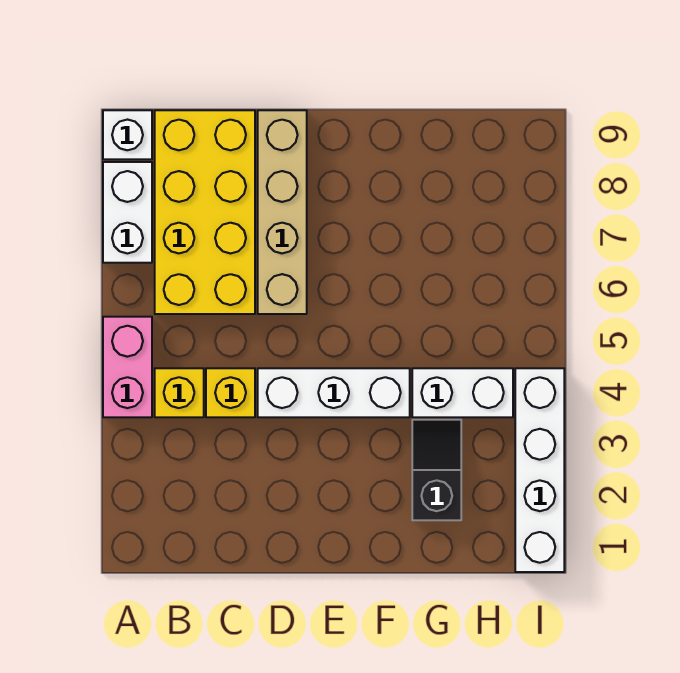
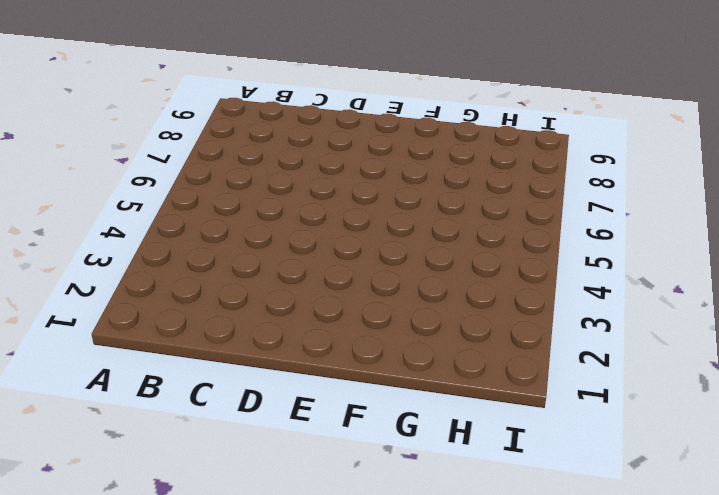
none -> pink brick A4:A5 level 1
none -> white brick A7:A8 level 1

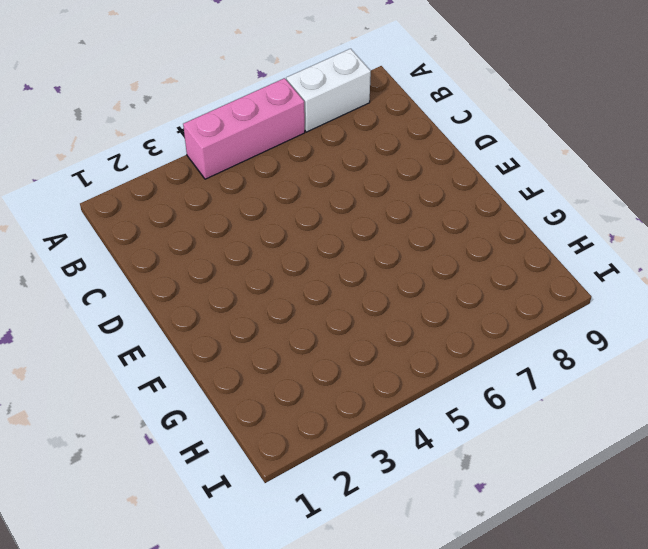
pink brick A4:A6 level 1 -> pink brick A4:A5 level 1
none -> white brick A9 level 1
none -> yellow brick B4 level 1

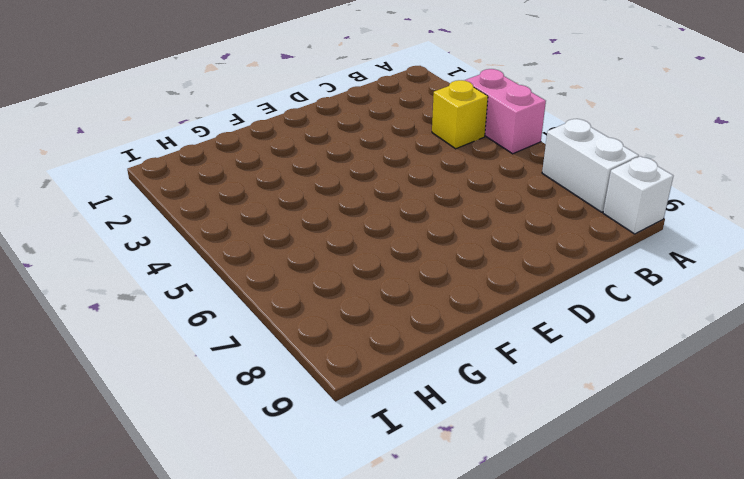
none -> yellow brick B6:C9 level 1
none -> yellow brick C4 level 1

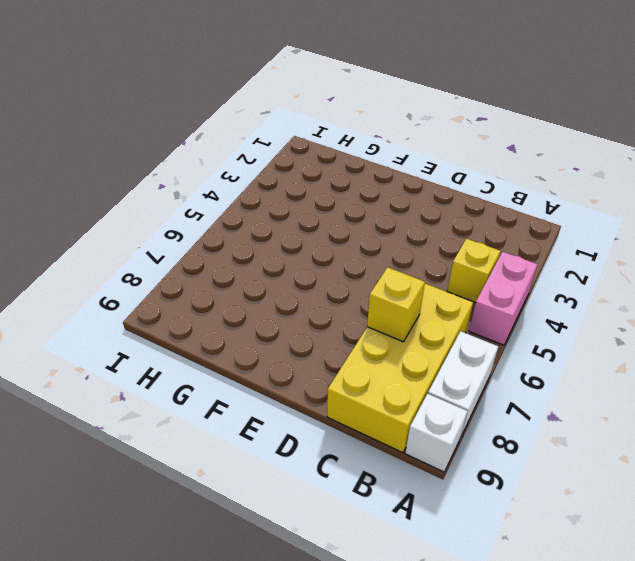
yellow brick C7 level 2 -> yellow brick C4 level 1
none -> white brick D4:F4 level 1
none -> tan brick D6:D9 level 1

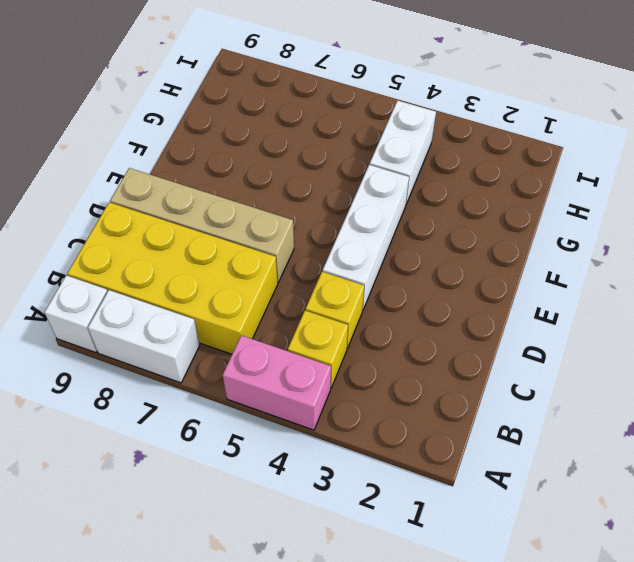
none -> black slope G2:G3 level 1 top 2
none -> white brick I1:I4 level 1

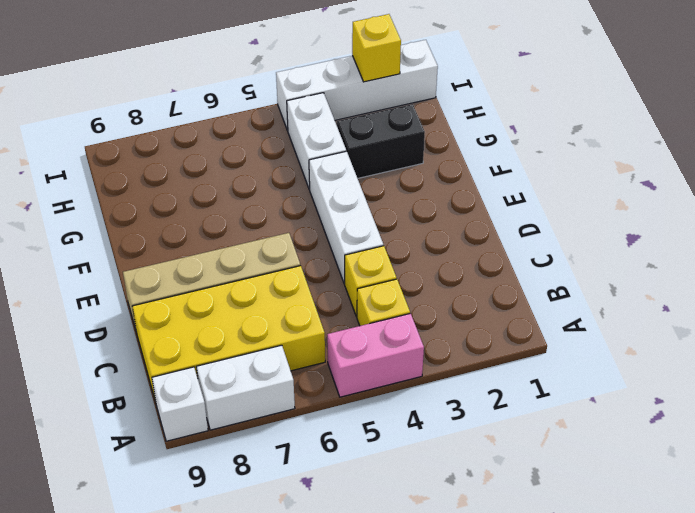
black brick G2:G3 level 1 -> black slope G2:G3 level 1 top 2
yellow brick I2 level 2 -> none

